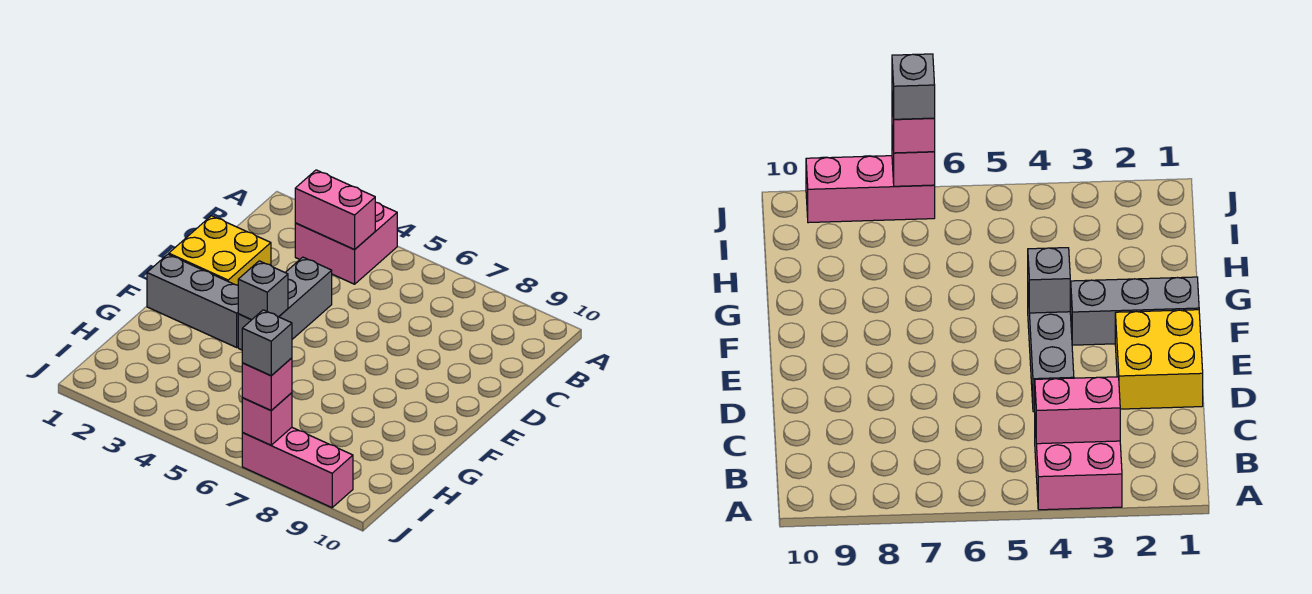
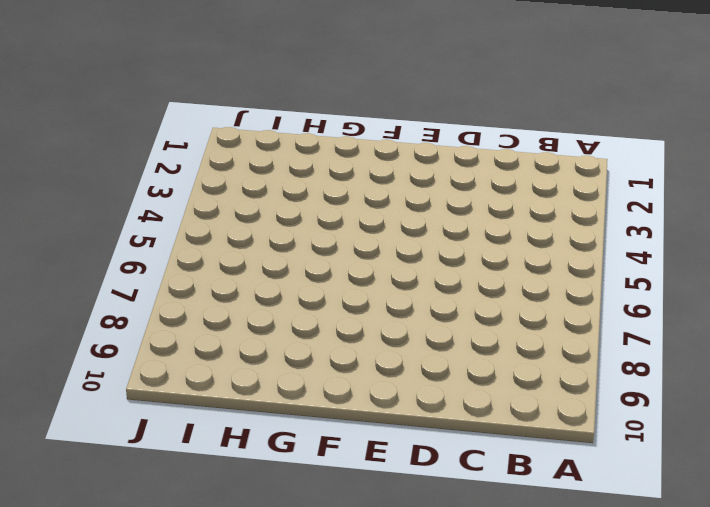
none -> pink brick A3:B4 level 1
none -> yellow brick D1:E2 level 1

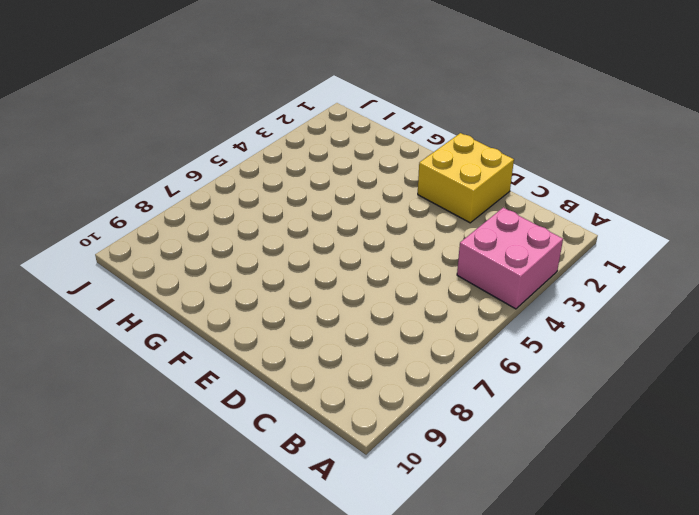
none -> grey brick D4:F4 level 1
none -> grey brick F1:F3 level 1

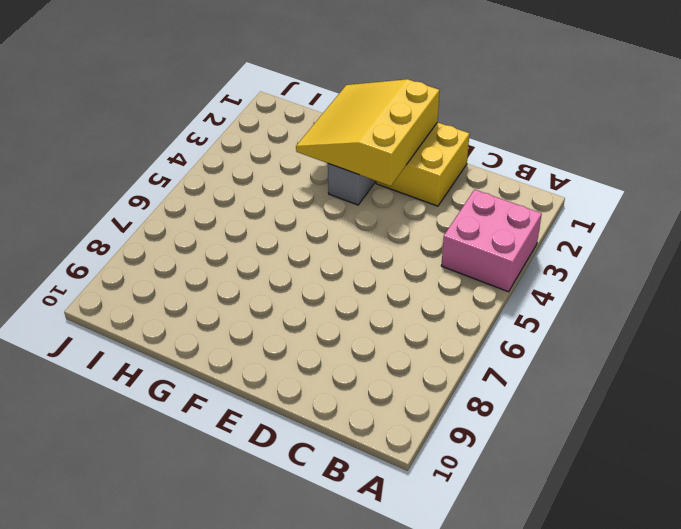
yellow slope E1:G3 level 2 top E -> none
none -> grey brick D4:F4 level 1
none -> pink brick J7:J9 level 1

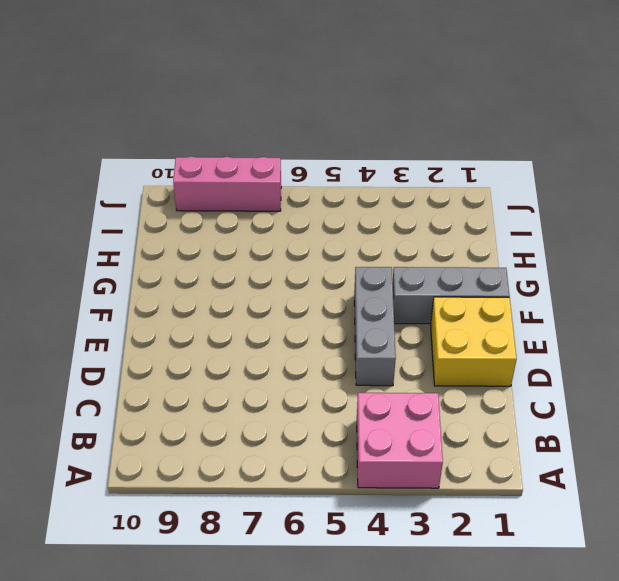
none -> pink brick B3:B4 level 2
none -> grey brick F4 level 2

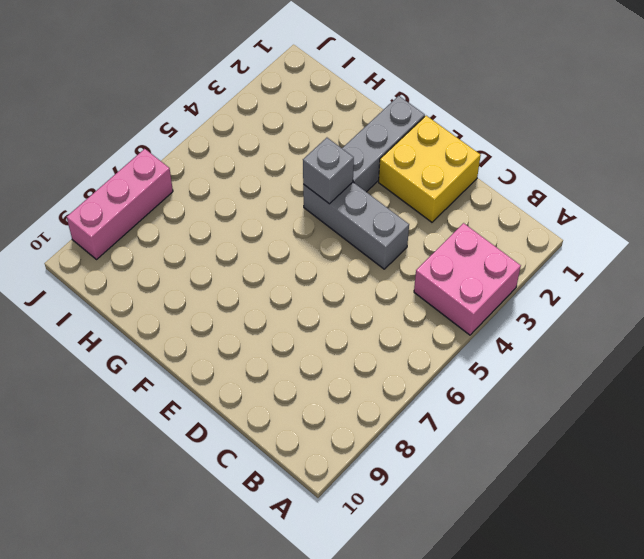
none -> pink brick B3:B4 level 2
none -> pink brick J7 level 2

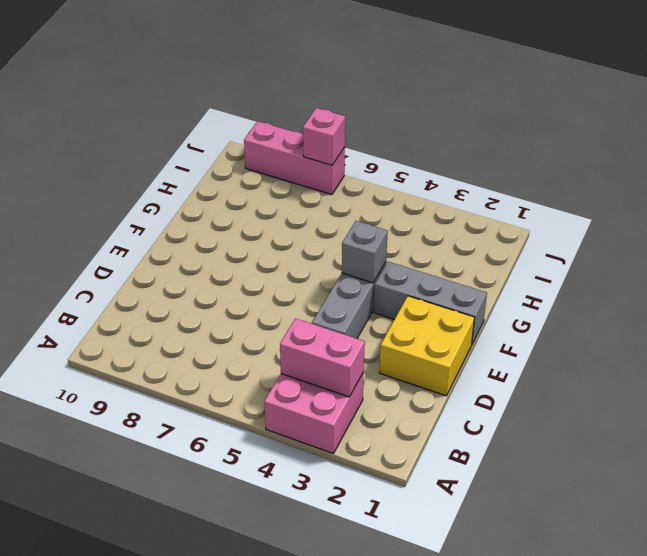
none -> pink brick J7 level 3
none -> grey brick J7 level 4

